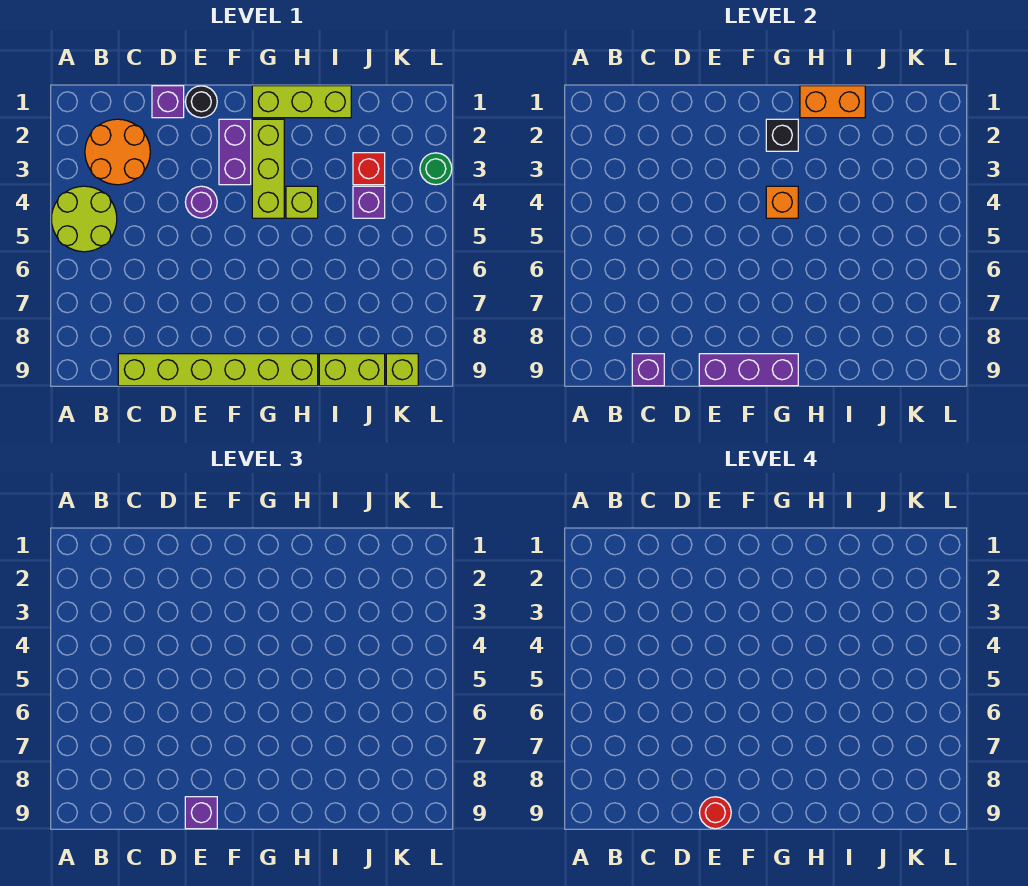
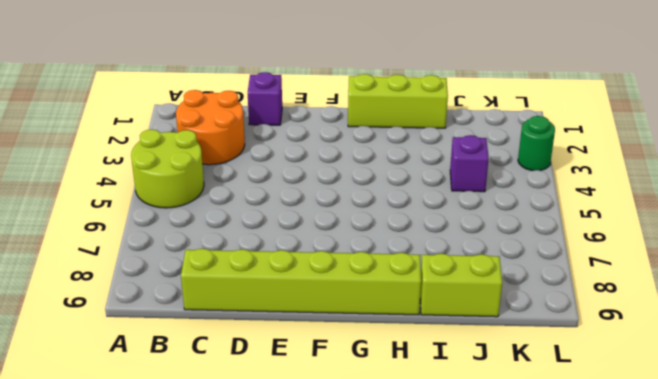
none -> black round brick E1 level 1
none -> purple round brick E4 level 1
none -> purple brick F2:F3 level 1

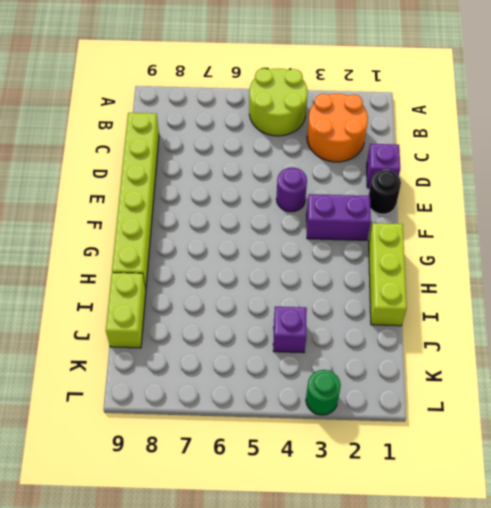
none -> lime brick G2:G4 level 1
none -> lime brick H4 level 1
none -> red brick J3 level 1

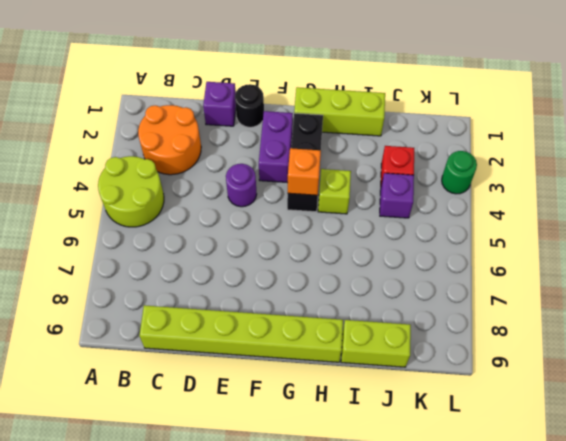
black brick G2:G4 level 1 -> lime brick G2:G4 level 1
none -> lime brick K9 level 1
none -> purple brick C9 level 2
none -> purple brick E9:G9 level 2

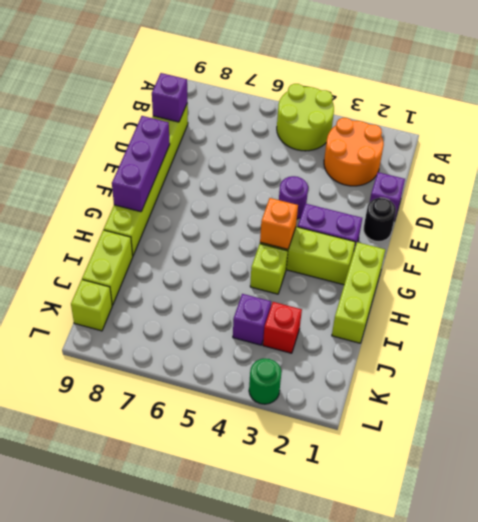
none -> black brick G2 level 2
none -> orange brick H1:I1 level 2
none -> purple brick E9 level 3

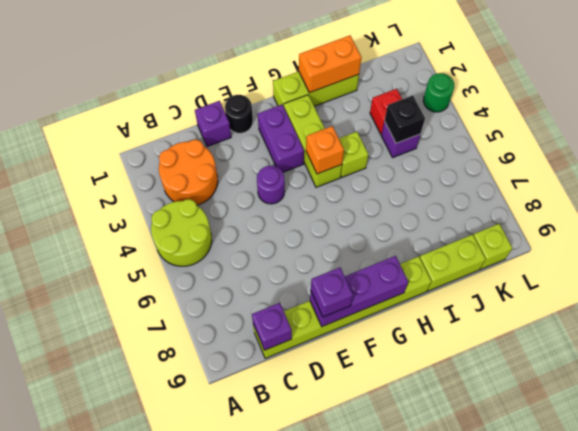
black brick J4 level 2 -> black brick G2 level 2
none -> red round brick E9 level 4

